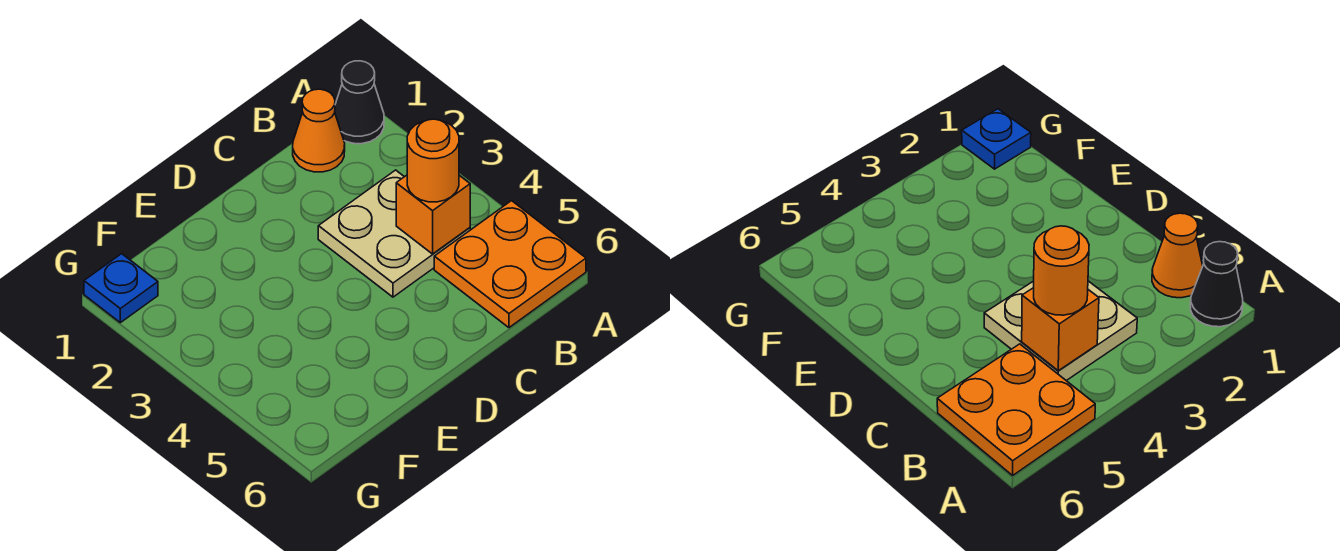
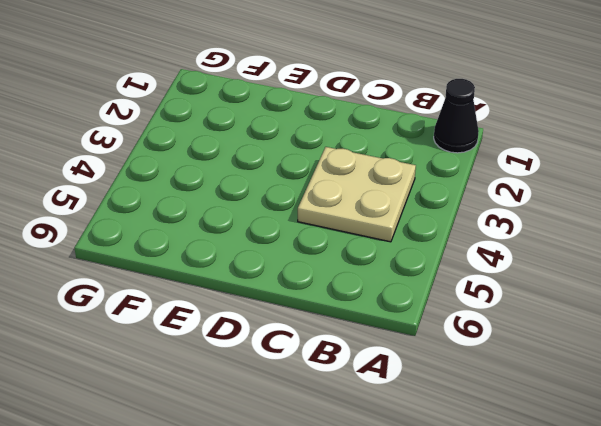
none -> orange plate A5:B6 level 1
none -> orange cone B1 level 1

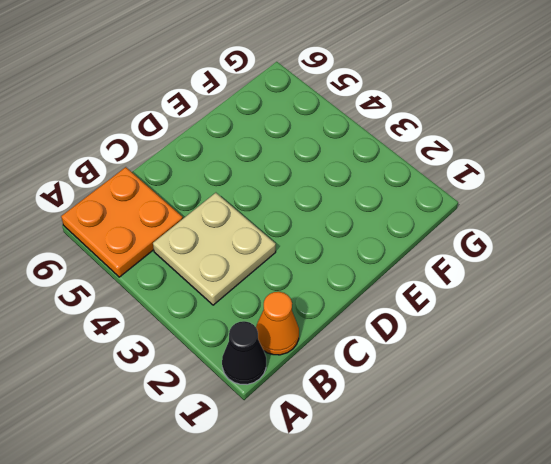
none -> blue plate G1 level 1
none -> orange brick B4 level 2

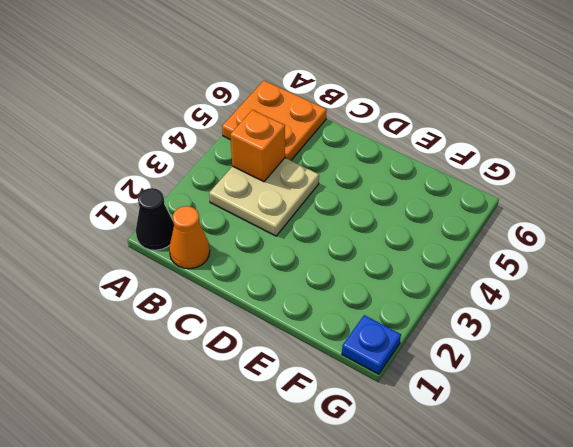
none -> orange round brick B4 level 3

